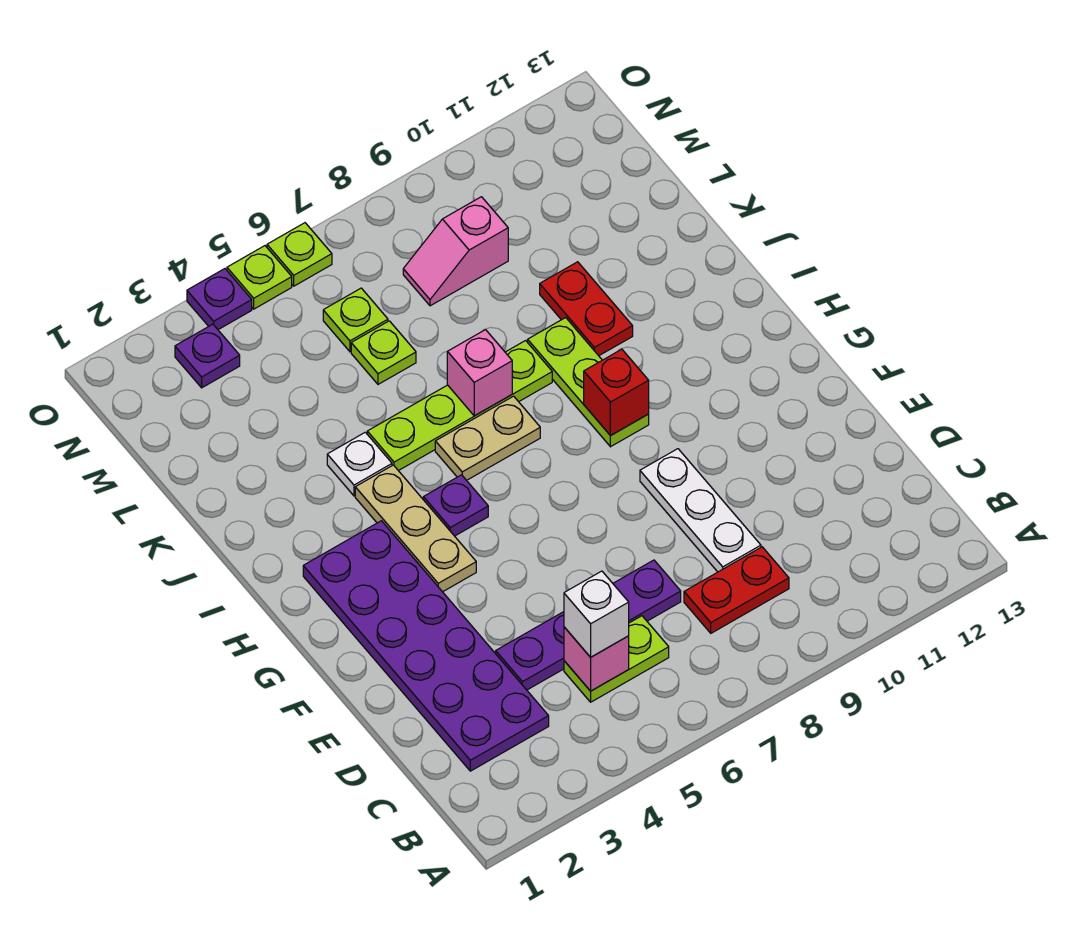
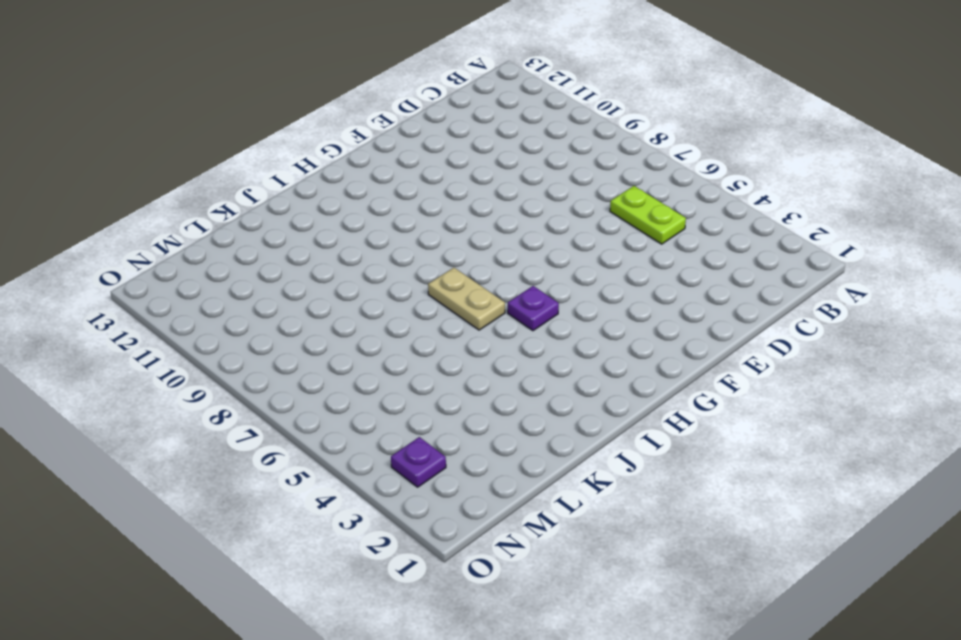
none -> purple plate C2:H3 level 1
none -> red plate C8:C9 level 1
none -> purple plate D4:D7 level 1

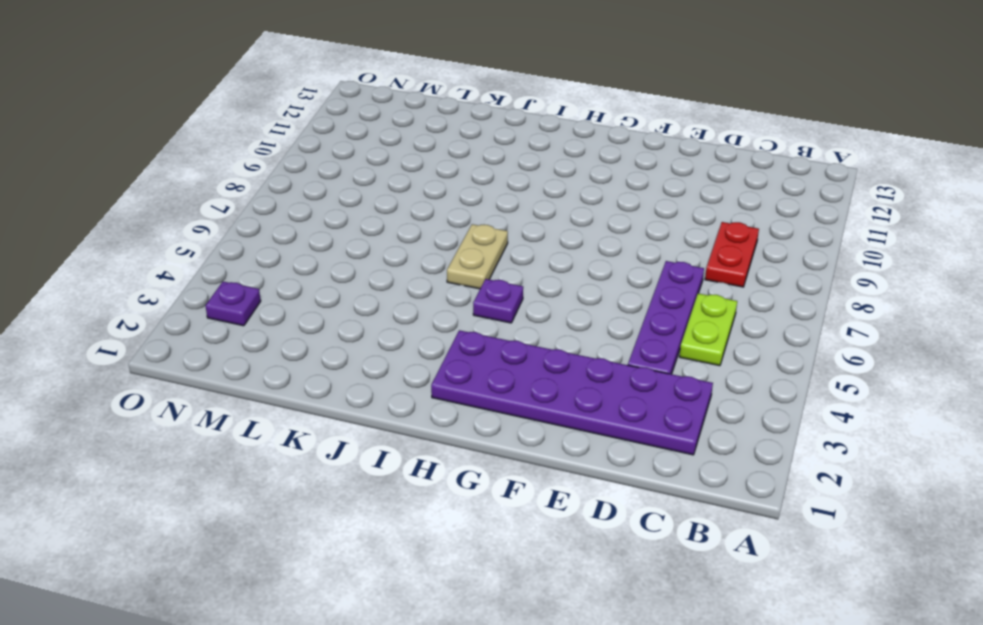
none -> white plate D9:F9 level 1
none -> tan plate G4:I4 level 1
none -> lime plate H9:J9 level 1

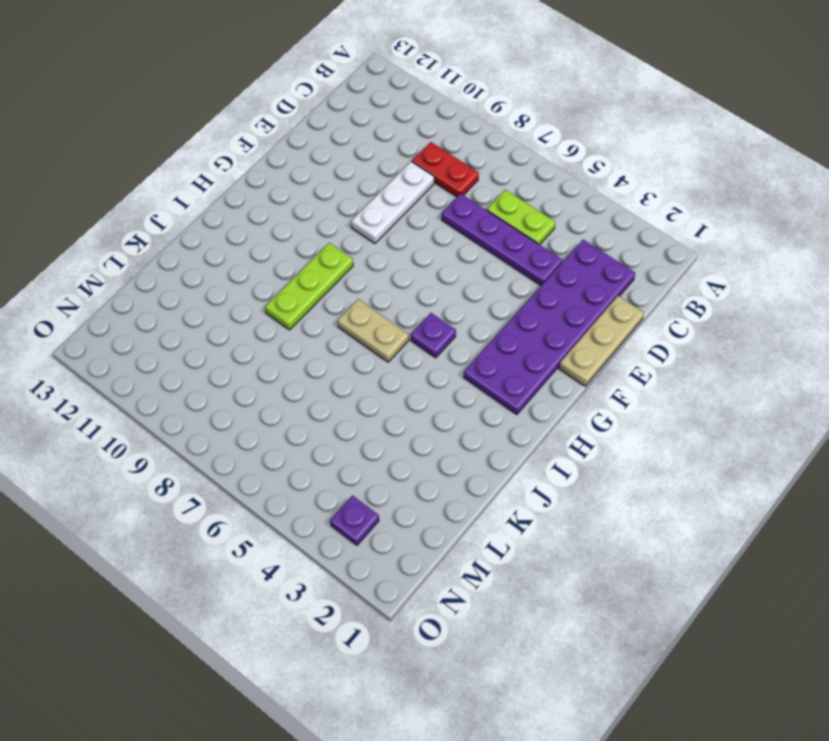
tan plate D1:F1 level 1 -> tan plate G4:I4 level 1
none -> white plate J4 level 1
none -> lime plate J5:J8 level 1
none -> red plate J10:K10 level 1

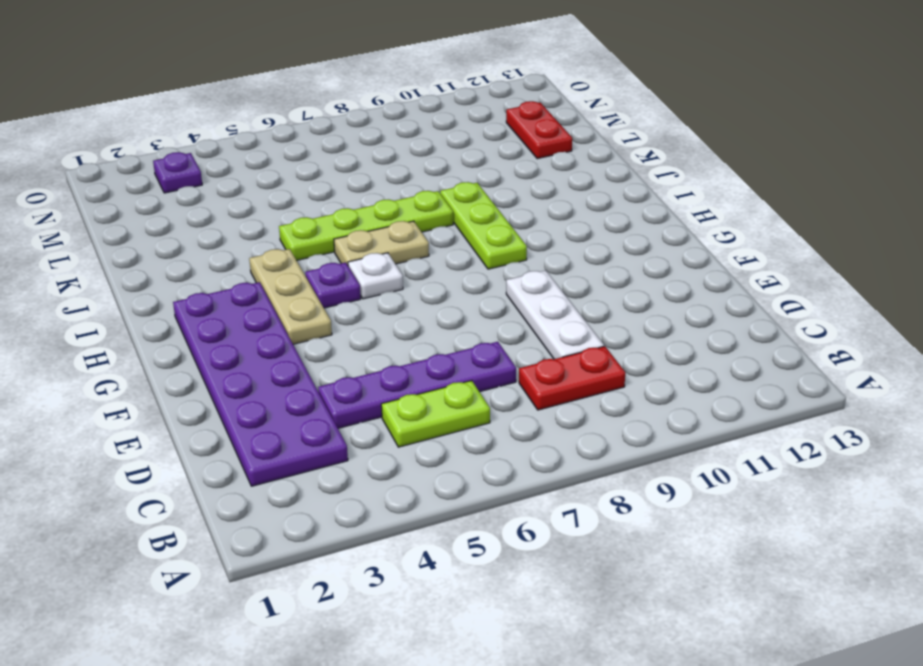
white plate H6 level 1 -> white plate J4 level 1
red plate L12:M12 level 1 -> red plate J10:K10 level 1
none -> lime plate L6 level 1
none -> lime plate M6 level 1
none -> pink slope M8:M9 level 1 top 9

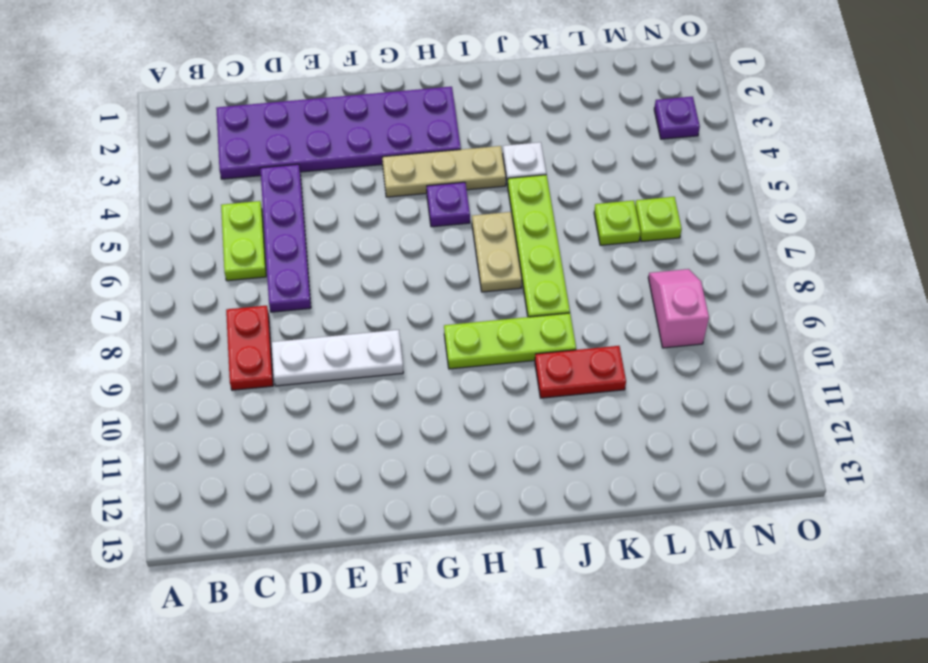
none -> purple plate O4 level 1
none -> lime plate O5 level 1
none -> lime plate O6 level 1

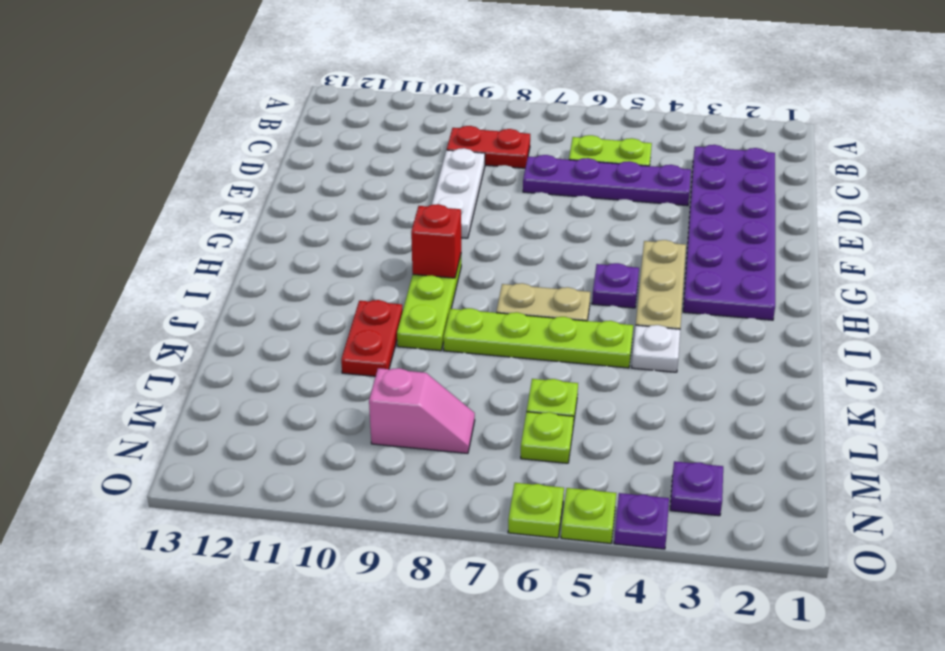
none -> pink brick C5 level 2
none -> pink brick J7 level 2
none -> white brick C5 level 3

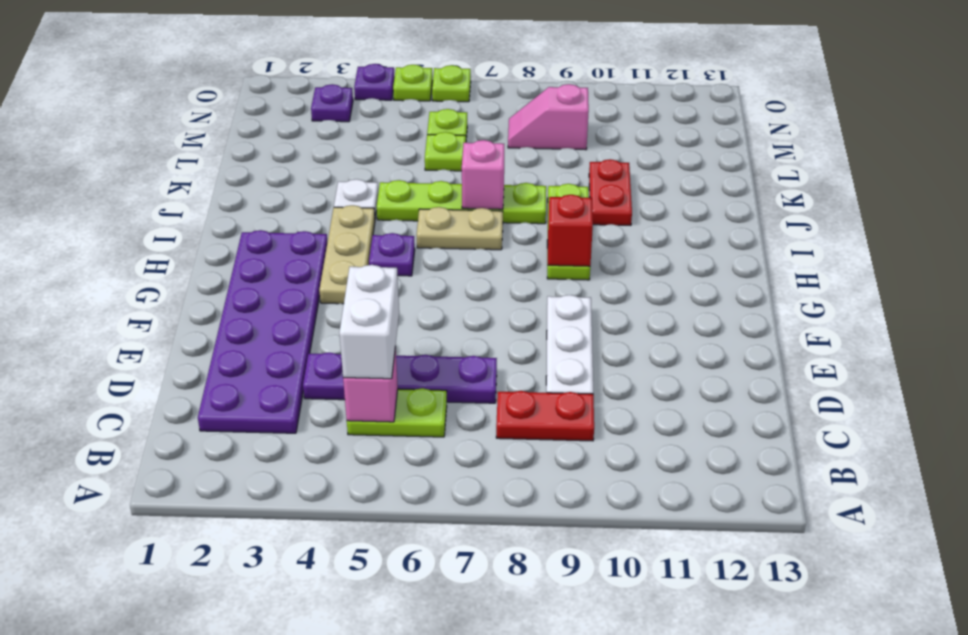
white brick C5:D5 level 3 -> white brick C5 level 3

